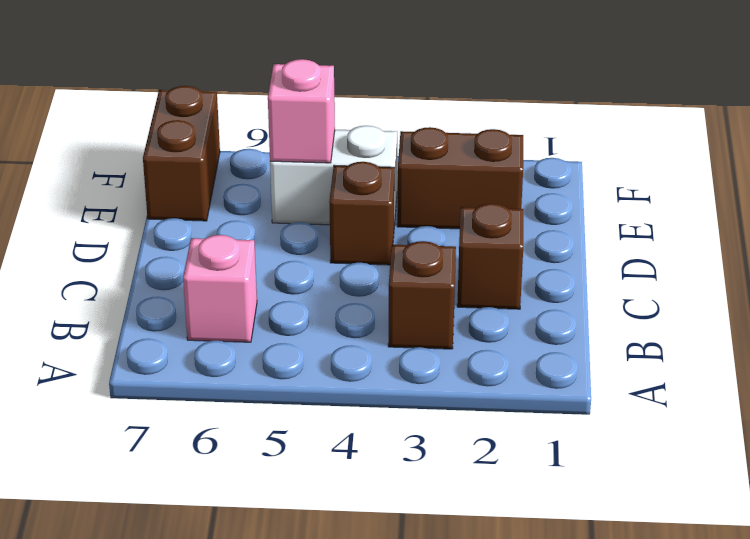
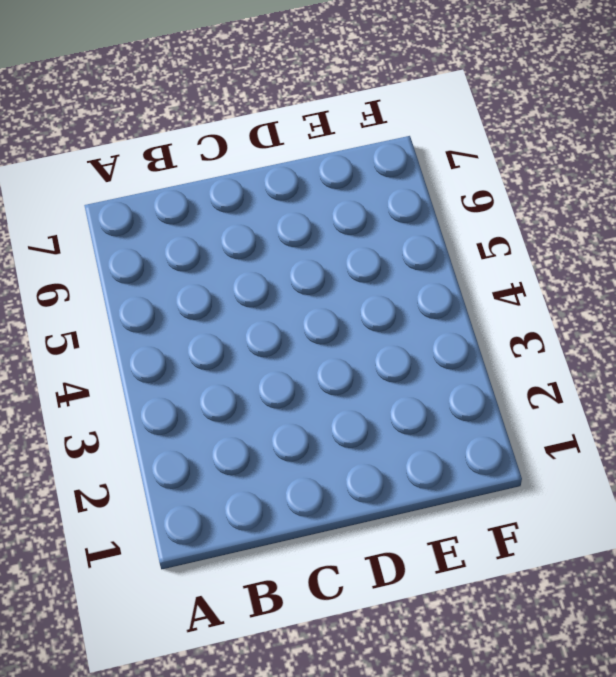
none -> brown brick B3 level 1
none -> pink brick B6 level 1

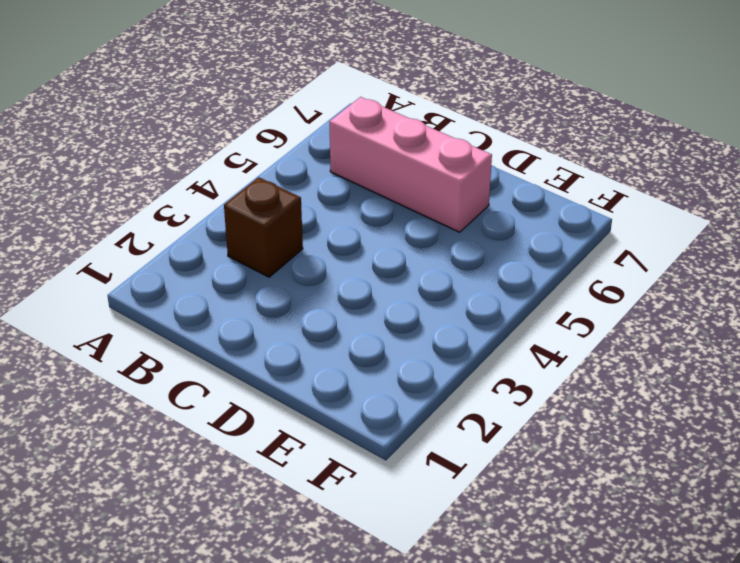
pink brick B6:D6 level 1 -> pink brick B6 level 1
none -> brown brick C2 level 1
none -> brown brick D4 level 1

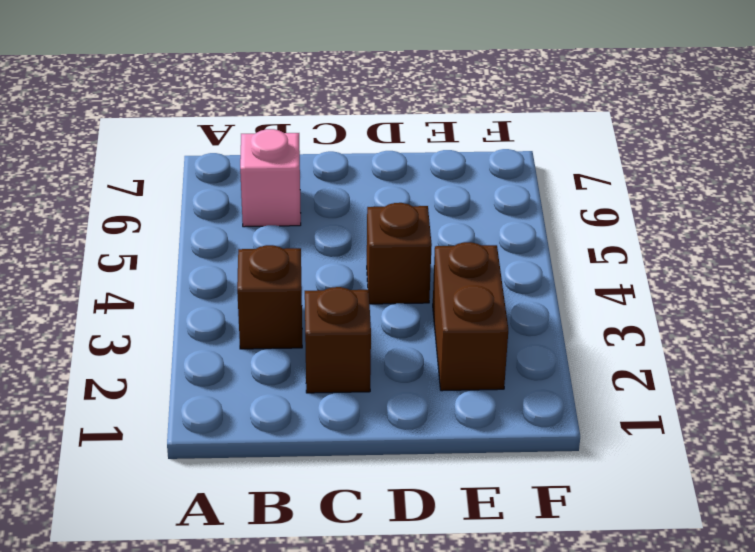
none -> white brick E4:E5 level 1
none -> brown brick E7:F7 level 1

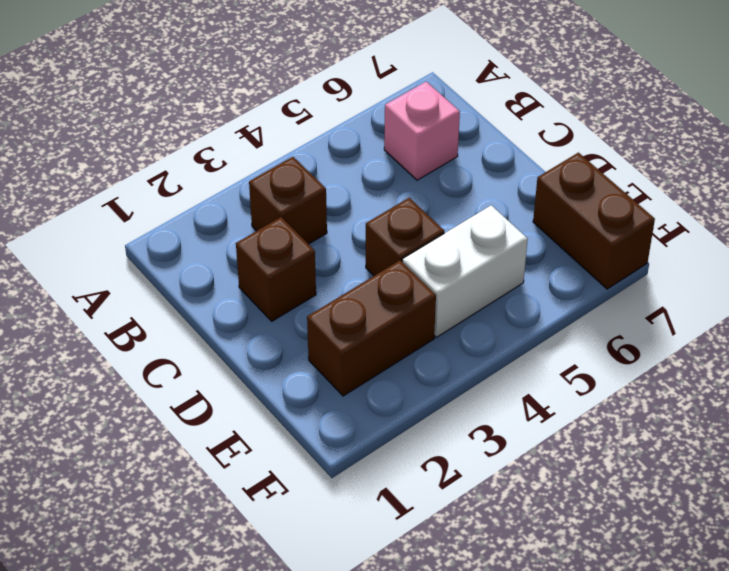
none -> pink brick E5 level 2

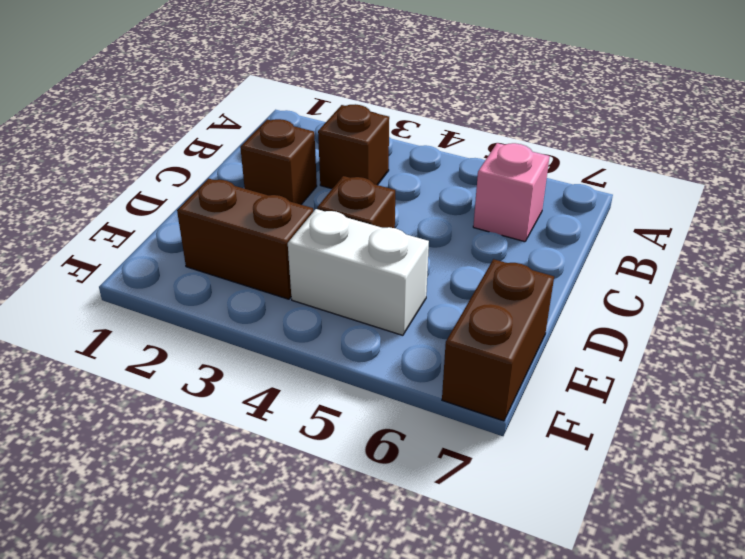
none -> pink brick E5 level 2

